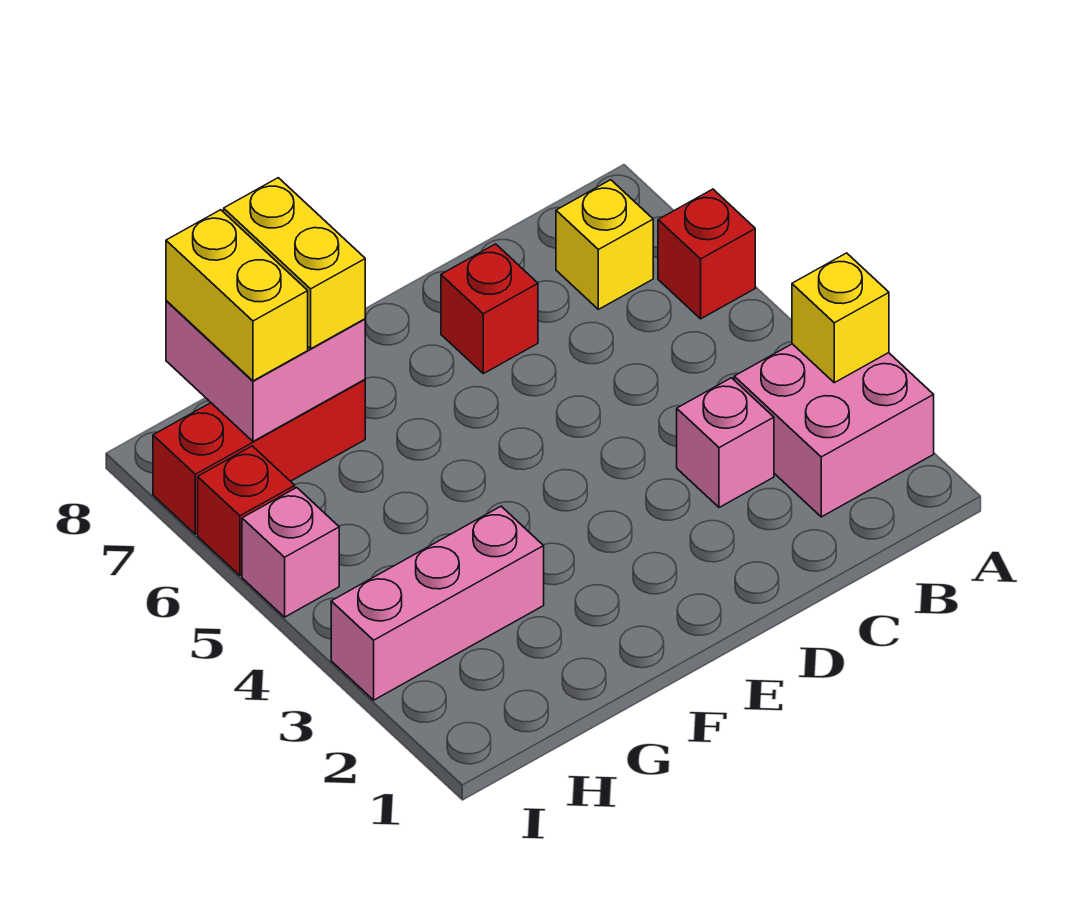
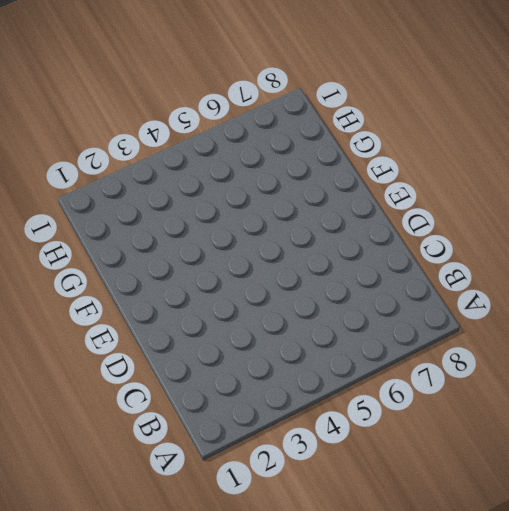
none -> pink brick A2:B3 level 1
none -> red brick A6 level 1
none -> yellow brick B7 level 1

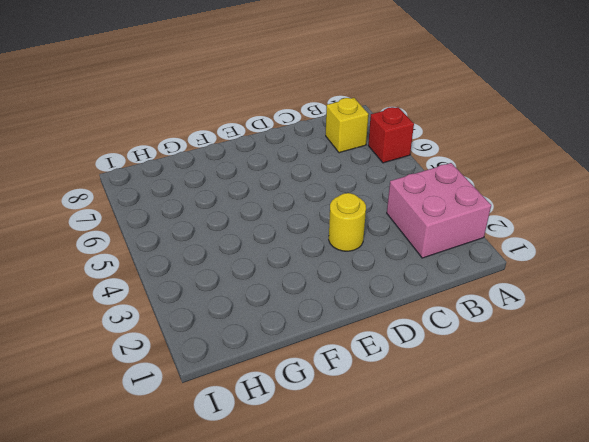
yellow round brick D3 level 1 -> none
none -> pink brick C3 level 1
none -> red brick D7 level 1
none -> pink brick G3:I3 level 1

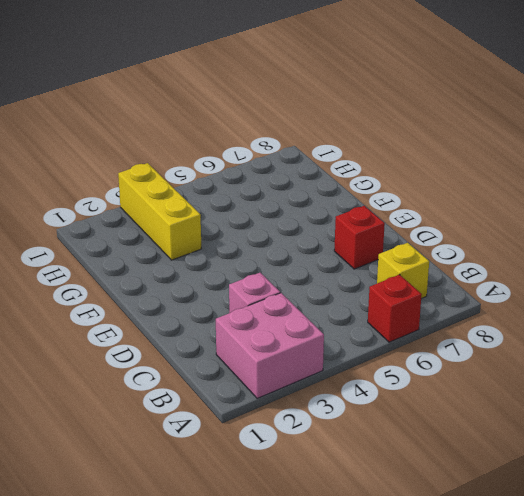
yellow brick G3:I3 level 1 -> pink brick G3:I3 level 1
none -> red brick G7:I7 level 1
none -> pink brick I5 level 1
none -> red brick I6 level 1

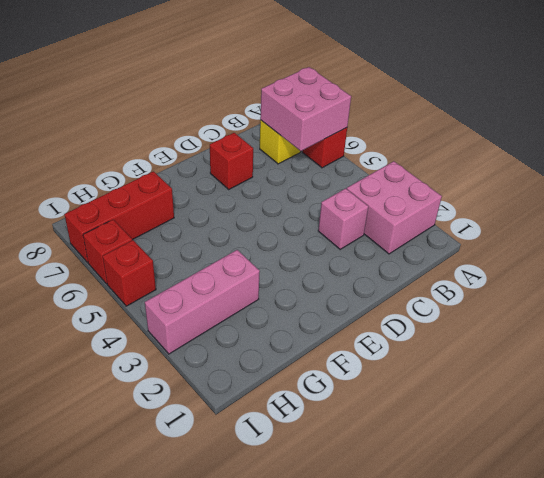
pink brick A6:B7 level 2 -> pink brick G7:H8 level 2
red brick I5 level 1 -> pink brick I5 level 1
none -> yellow brick A3 level 2
none -> yellow brick G7:G8 level 3
none -> yellow brick H7:H8 level 3

